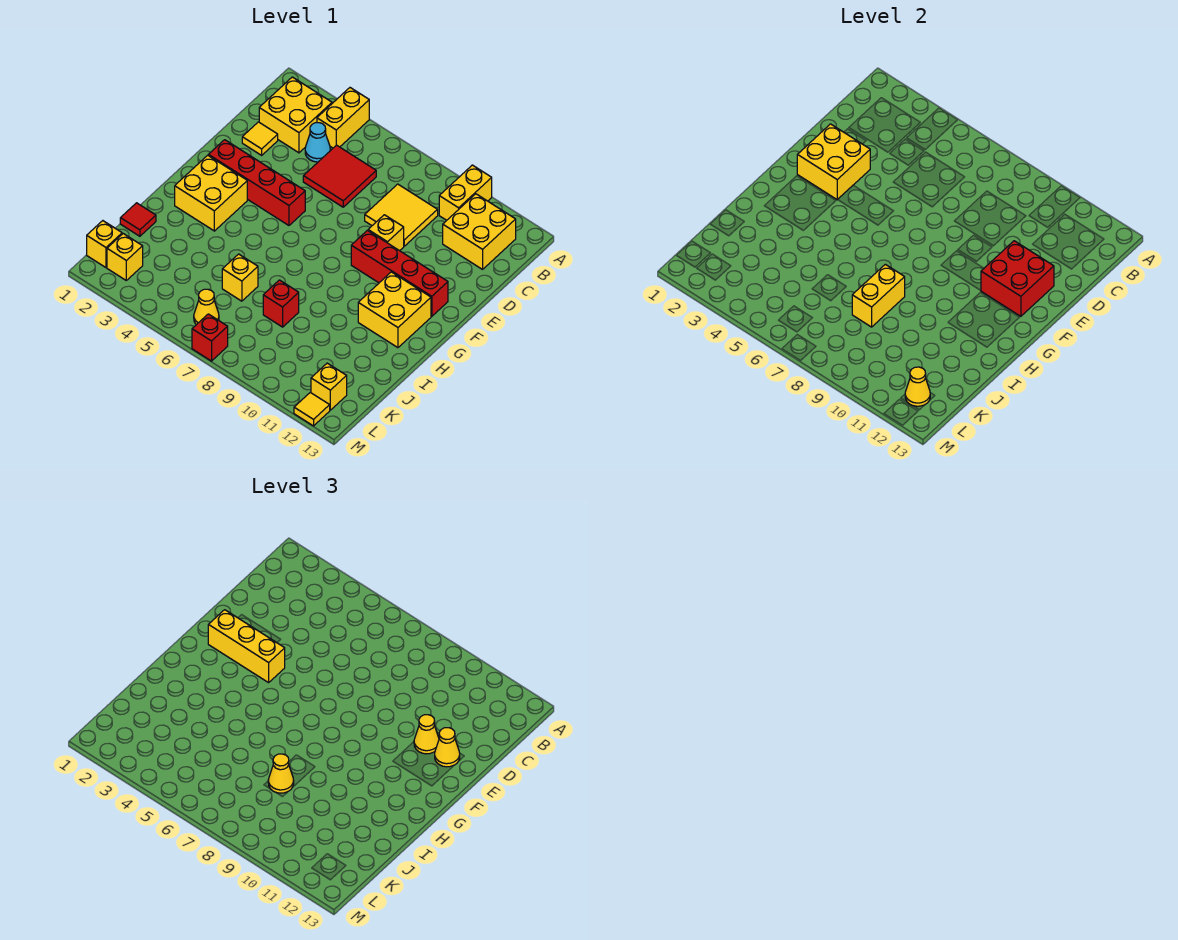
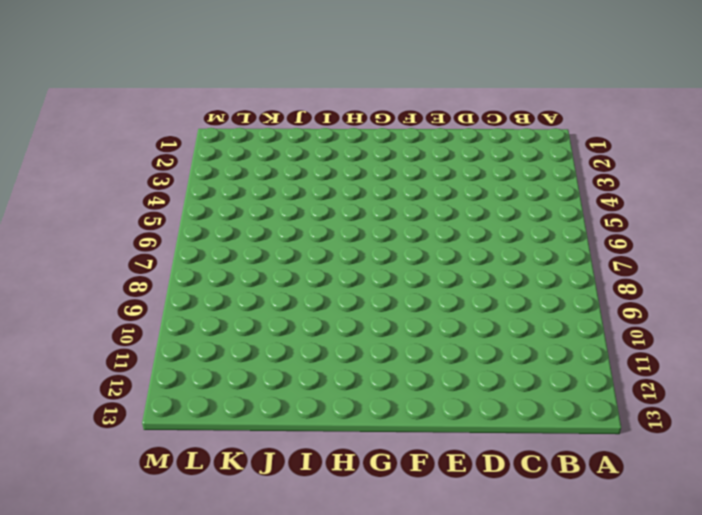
none -> yellow brick A4:B4 level 1
none -> yellow brick A10:B10 level 1
none -> yellow brick B2:C3 level 1
none -> yellow brick B11:C12 level 1

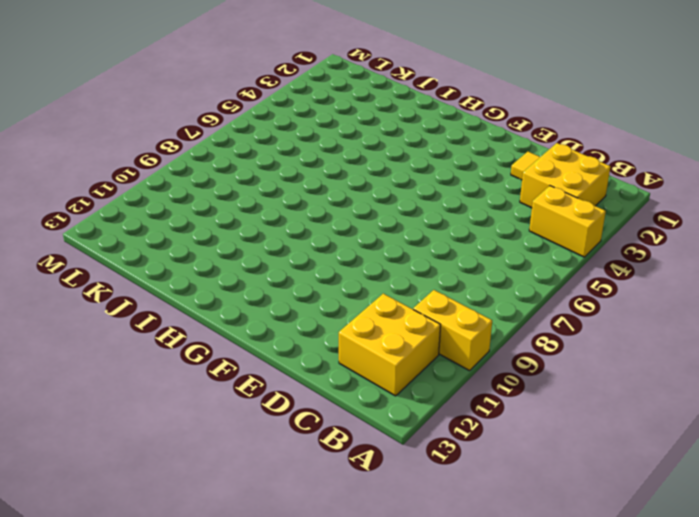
none -> cyan cone C4 level 1
none -> red tile C5:D6 level 1
none -> yellow tile C8:D9 level 1
none -> yellow brick E9 level 1

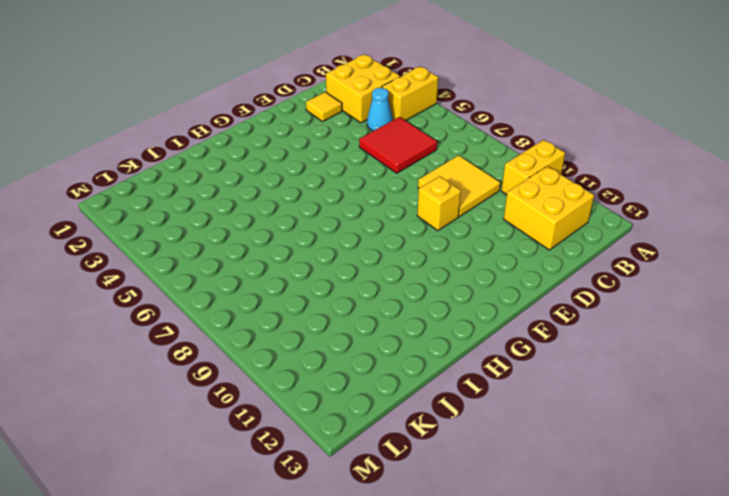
none -> red brick F2:F5 level 1
none -> red brick F9:F12 level 1
none -> yellow brick G2:H3 level 1
none -> yellow brick G11:H12 level 1

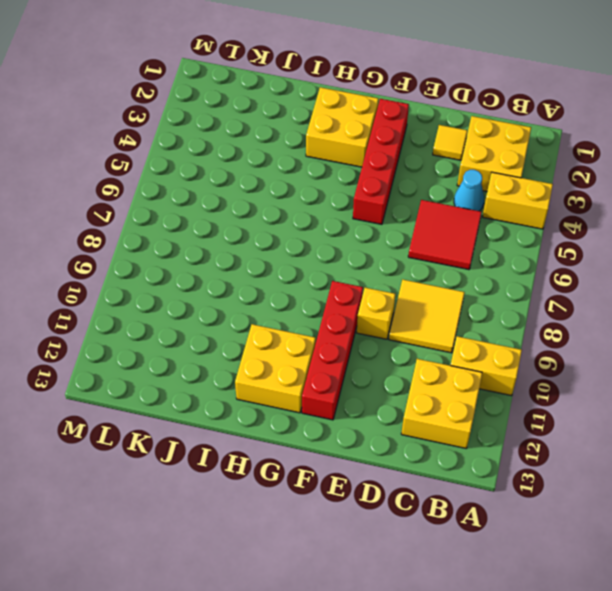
none -> red tile J1 level 1
none -> yellow brick J6 level 1
none -> red brick J8 level 1
none -> yellow brick L1 level 1

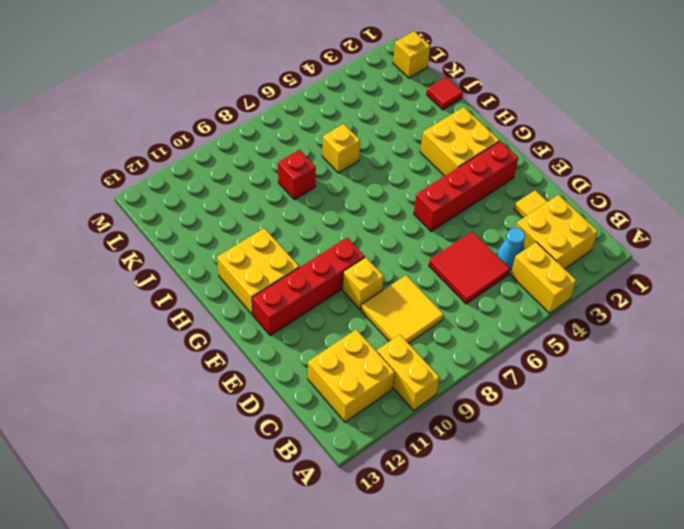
none -> yellow brick L2 level 1
none -> yellow cone L6 level 1
none -> yellow brick L12 level 1
none -> red brick M7 level 1

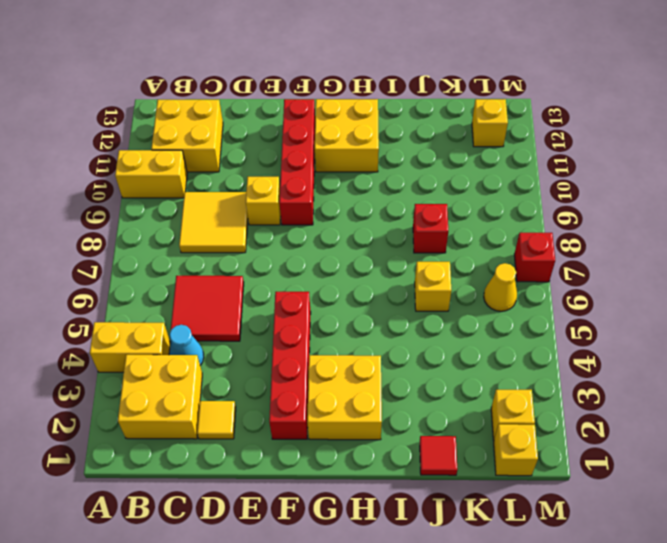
none -> yellow tile M12 level 1
none -> yellow brick E2:F3 level 2
none -> red brick E11:F12 level 2
none -> yellow brick I8:J8 level 2

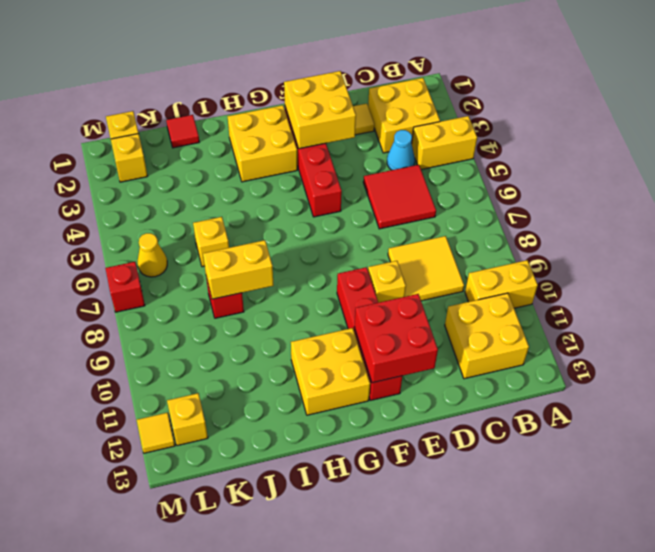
none -> yellow cone L12 level 2
none -> yellow cone E11 level 3
none -> yellow cone E12 level 3
none -> yellow brick F2:F4 level 3

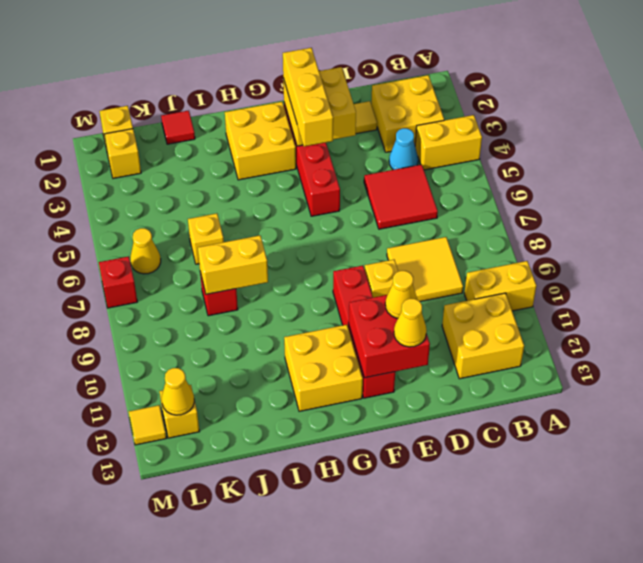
none -> yellow cone J8 level 3

